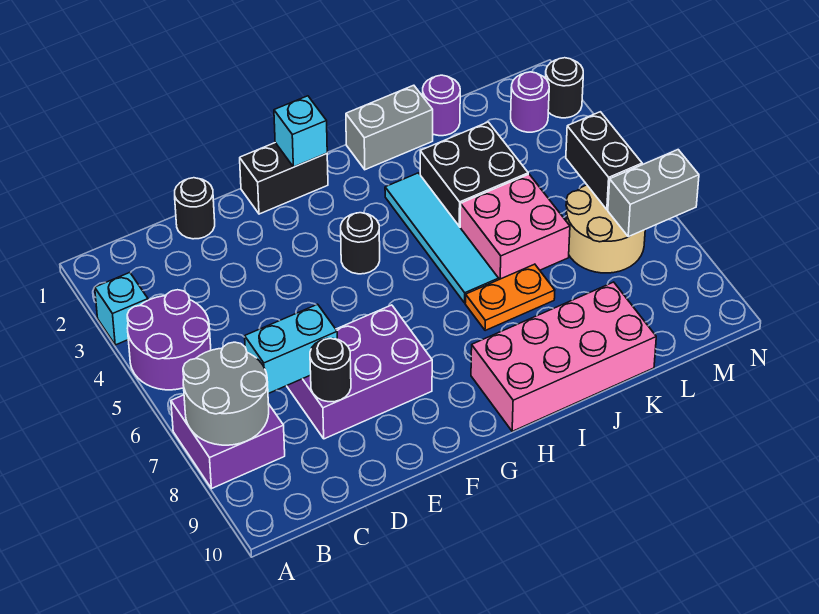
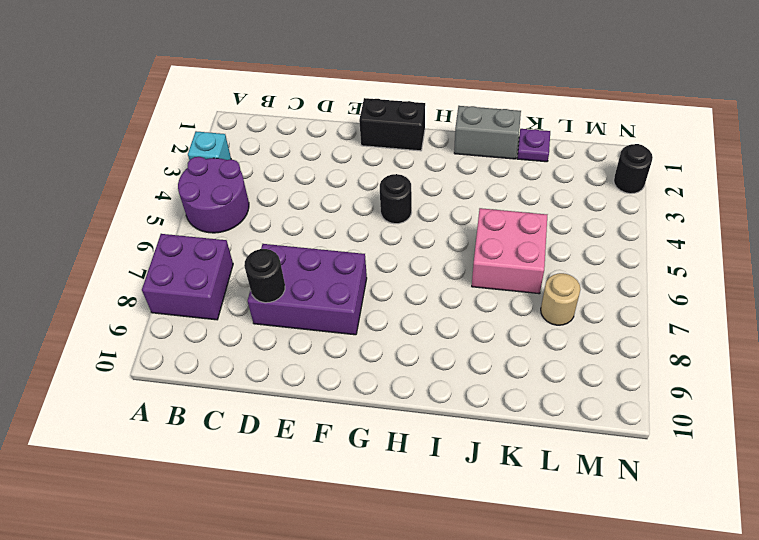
purple plate K1 level 1 -> purple round brick K1 level 1
tan round brick L7 level 1 -> tan round brick L6:M7 level 1
none -> black round brick D1 level 1
none -> pink brick H9:K10 level 1
none -> cyan tile I3:I6 level 1

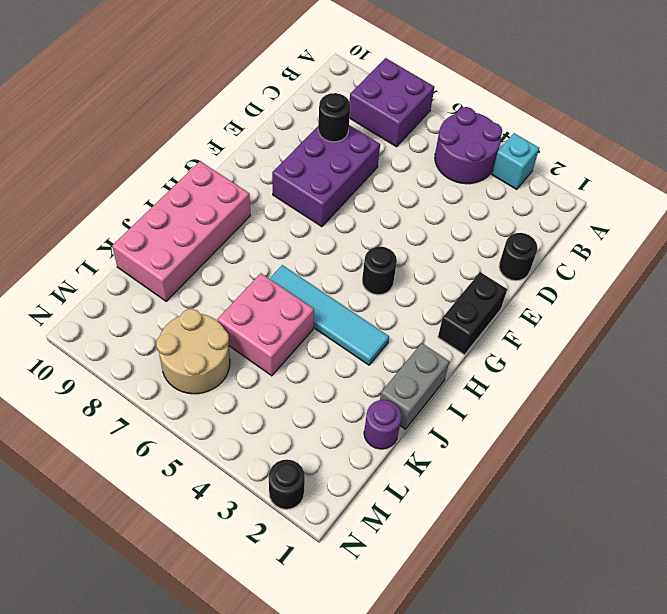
none -> orange plate I7:J7 level 1
none -> black brick J3:K4 level 1
none -> purple round brick M2 level 1

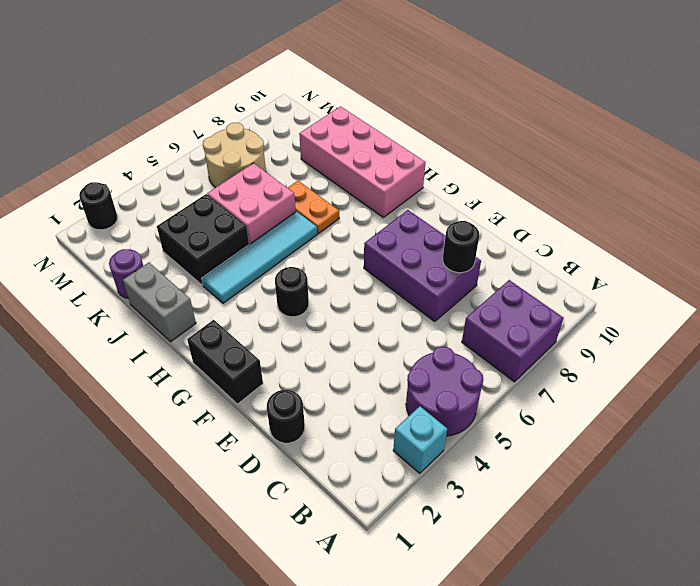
none -> purple round brick M2 level 1
none -> grey round brick A7:B8 level 2
none -> cyan brick C7:D7 level 2

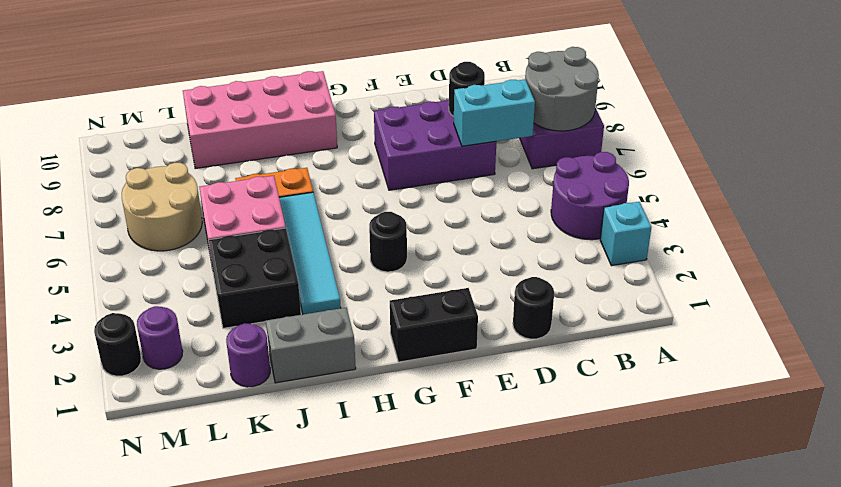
none -> cyan brick G1 level 2
none -> black brick M5:M6 level 2
none -> grey brick M7:N7 level 2

